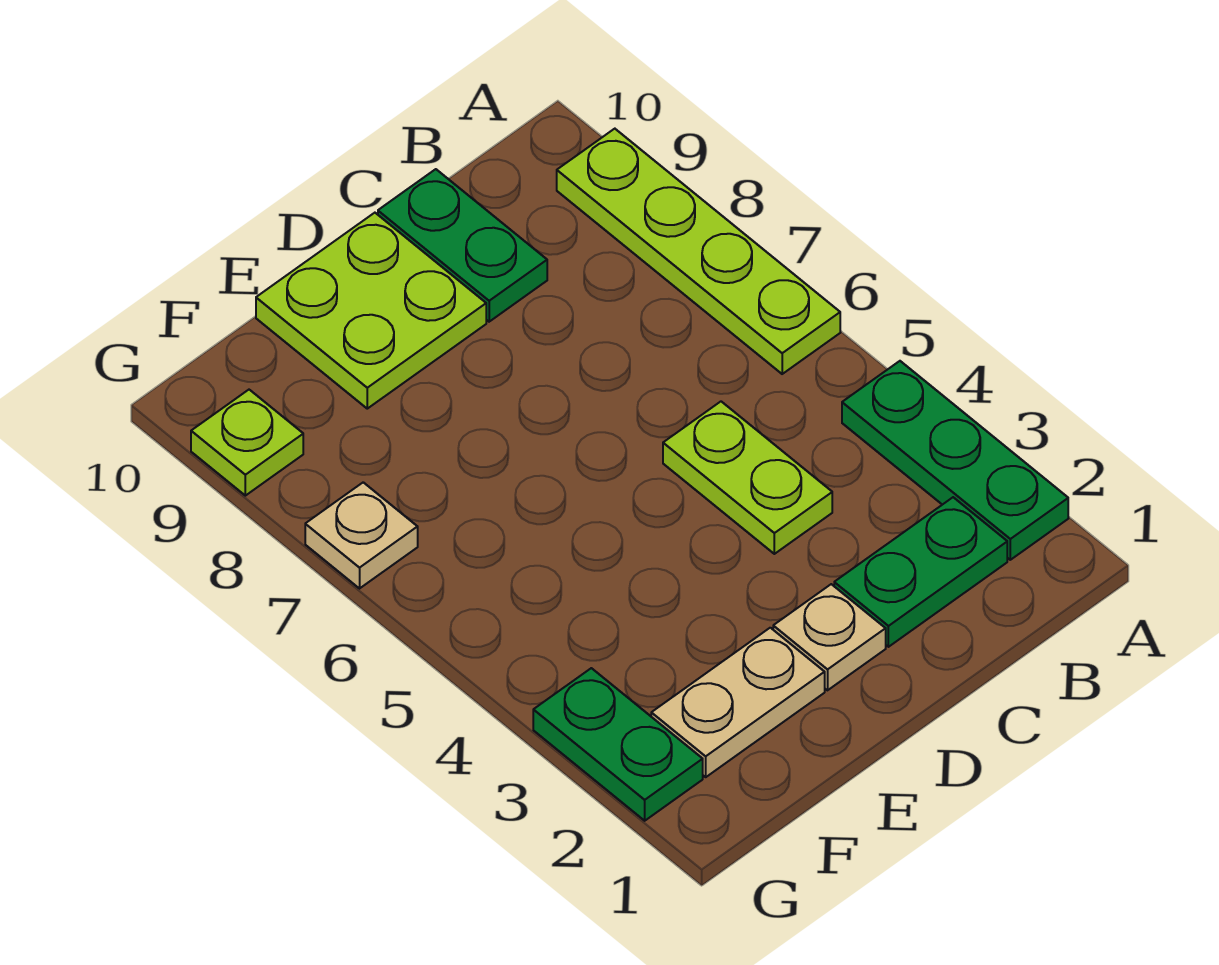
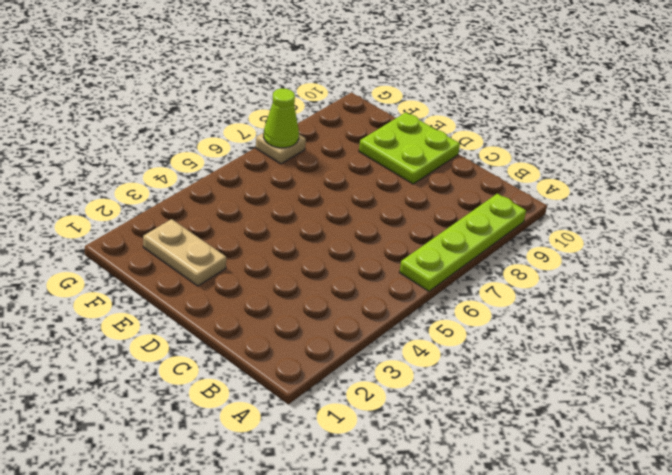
lime cone G7 level 2 -> none
none -> green plate A2:A4 level 1
none -> green plate B2:C2 level 1

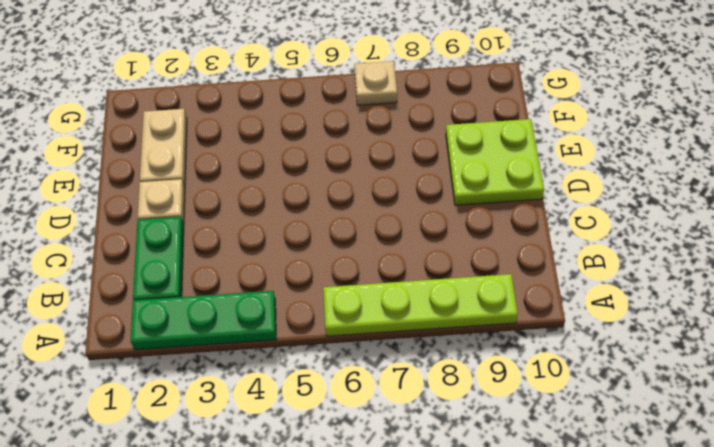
none -> lime plate C4:C5 level 1
none -> green plate C9:C10 level 1

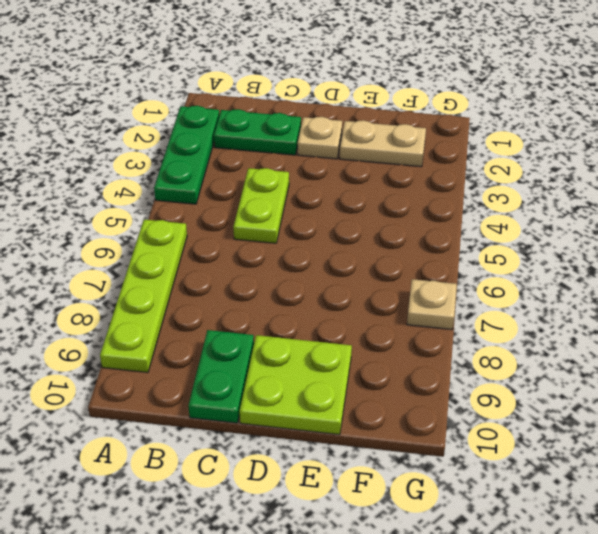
none -> green plate G2:G3 level 1
none -> lime plate G9 level 1

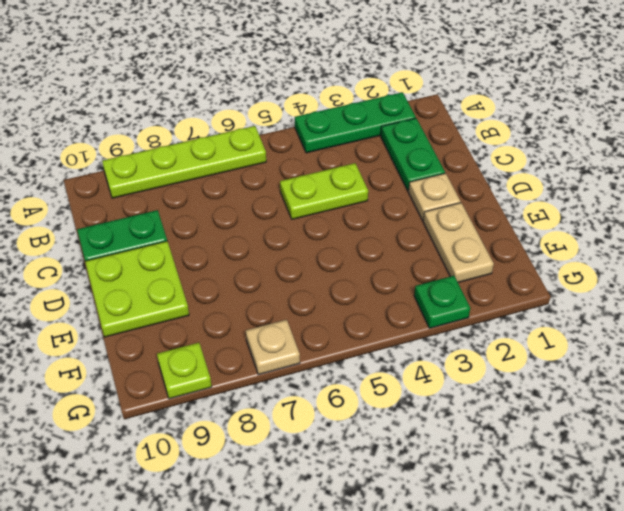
green plate G3 level 1 -> green plate G2:G3 level 1

